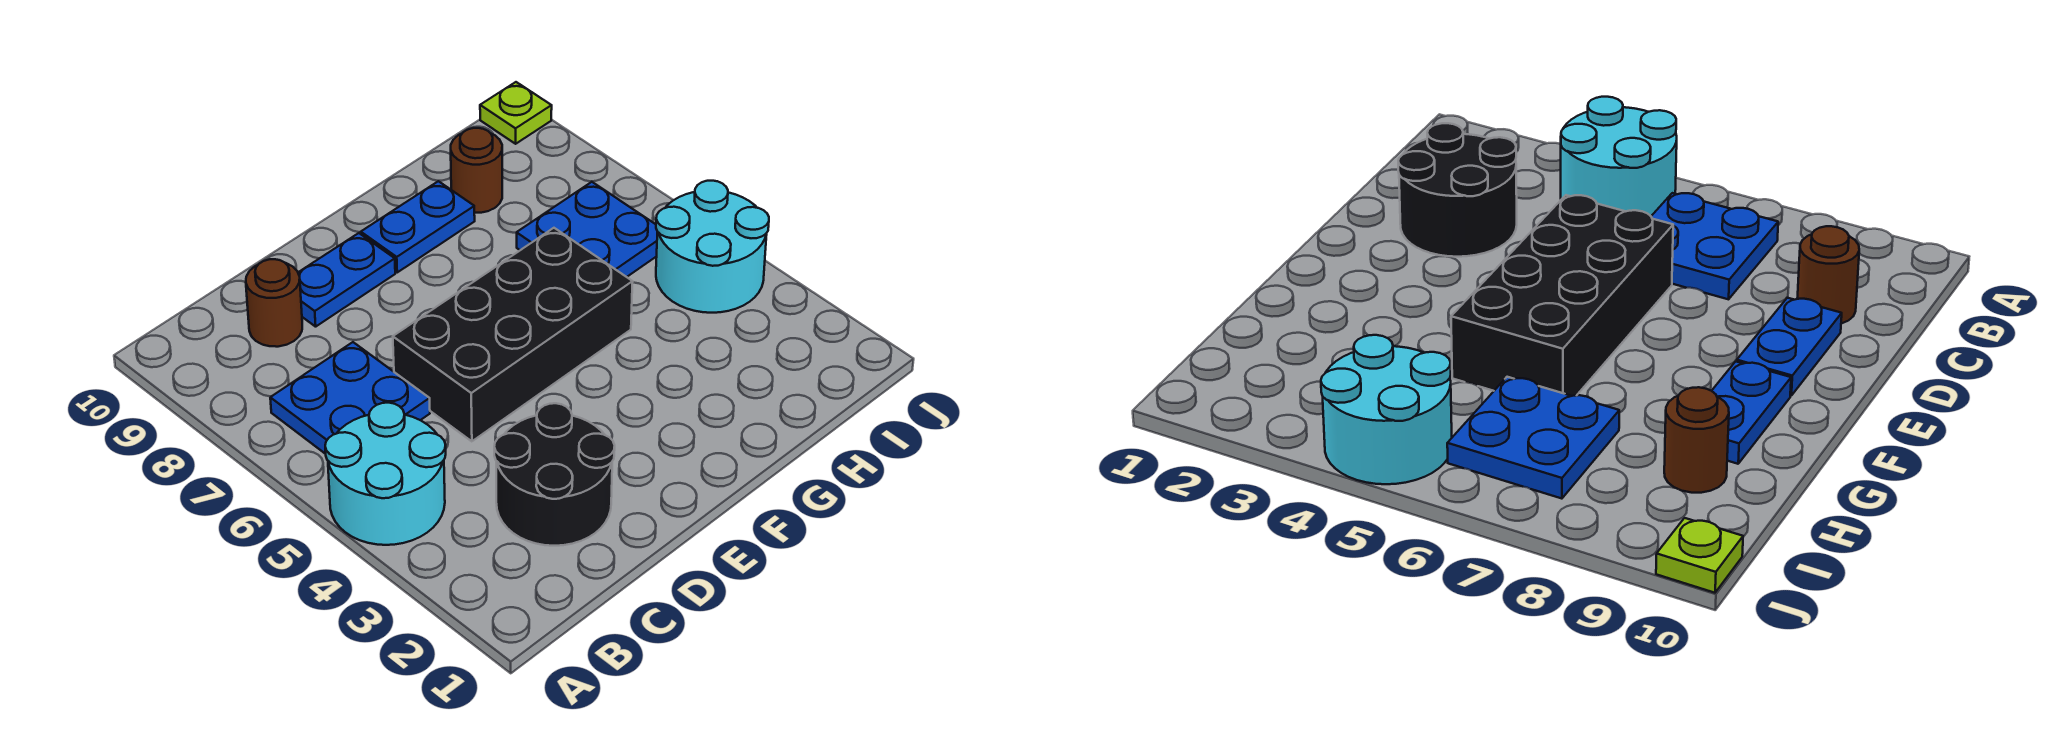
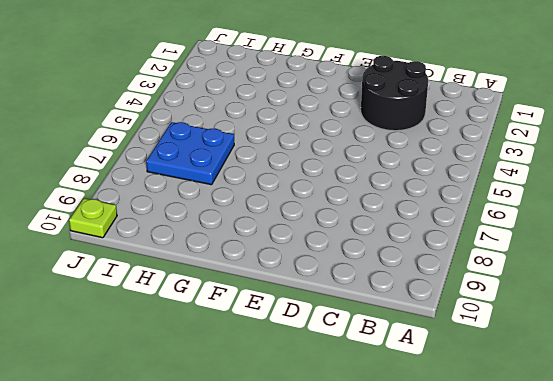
none -> cyan round brick A4:B5 level 1
none -> blue plate B6:C7 level 1

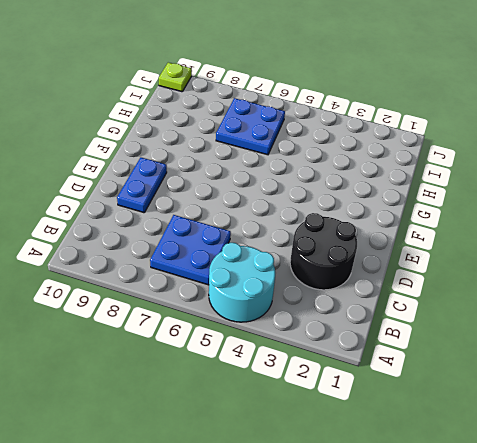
none -> brown round brick C9 level 1
none -> black brick D5:G6 level 1

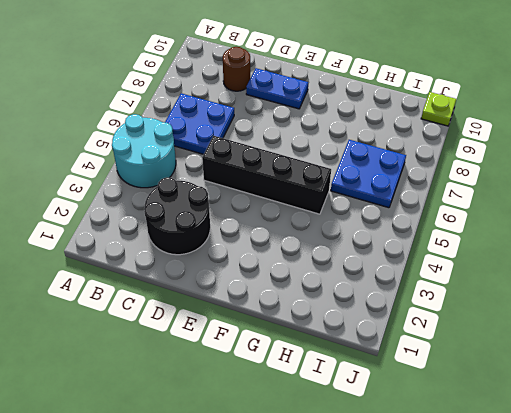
black brick D5:G5 level 1 -> black brick D5:G6 level 1
none -> blue plate F9:G9 level 1
none -> brown round brick H9 level 1

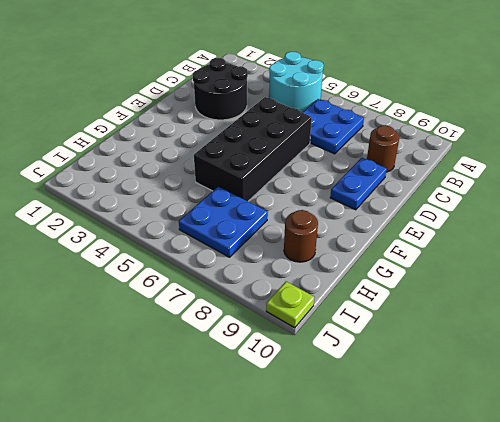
none -> blue plate F9:G9 level 1
none -> cyan round brick I4:J5 level 1

